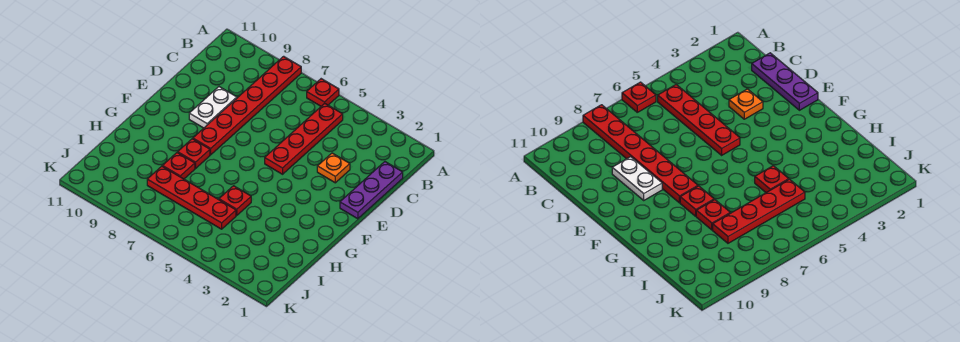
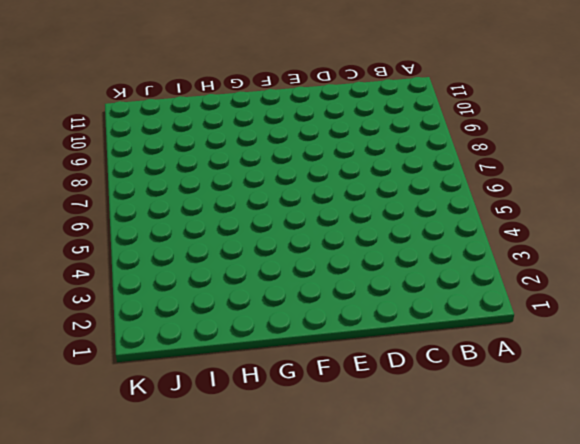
none -> red plate A6 level 1
none -> red plate A8:F8 level 1

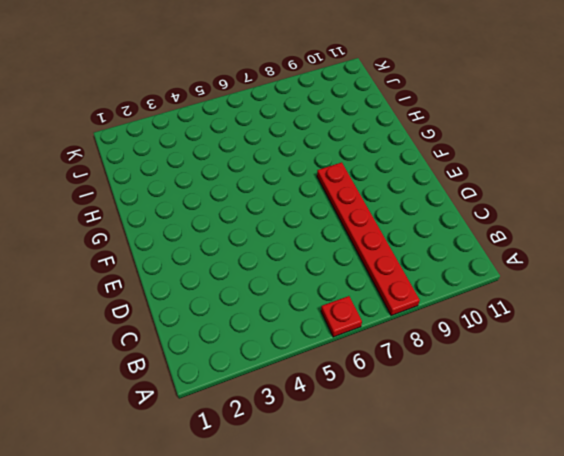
none -> red plate B5:E5 level 1
none -> purple plate C1:E1 level 1

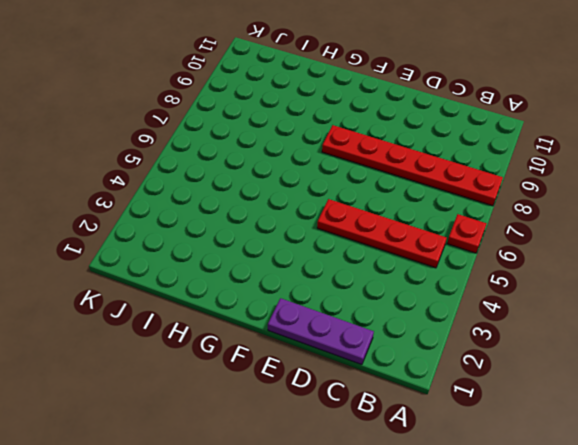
none -> orange plate D3 level 1
none -> white plate D9:E9 level 1

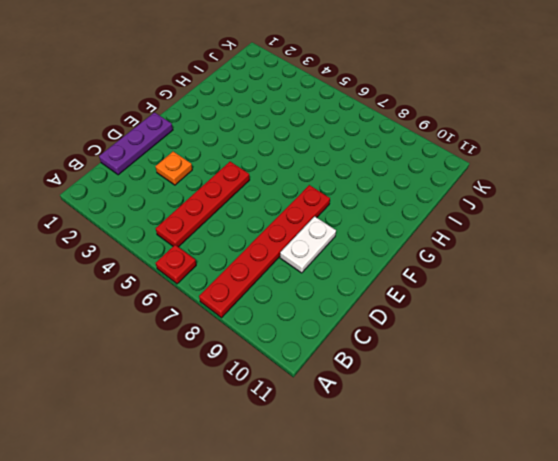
none -> red plate G8 level 1
none -> red plate H5 level 1

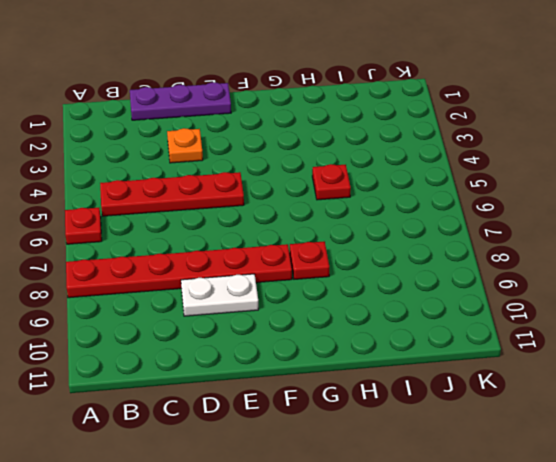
none -> red plate H8 level 1
none -> red plate I5:I8 level 1

